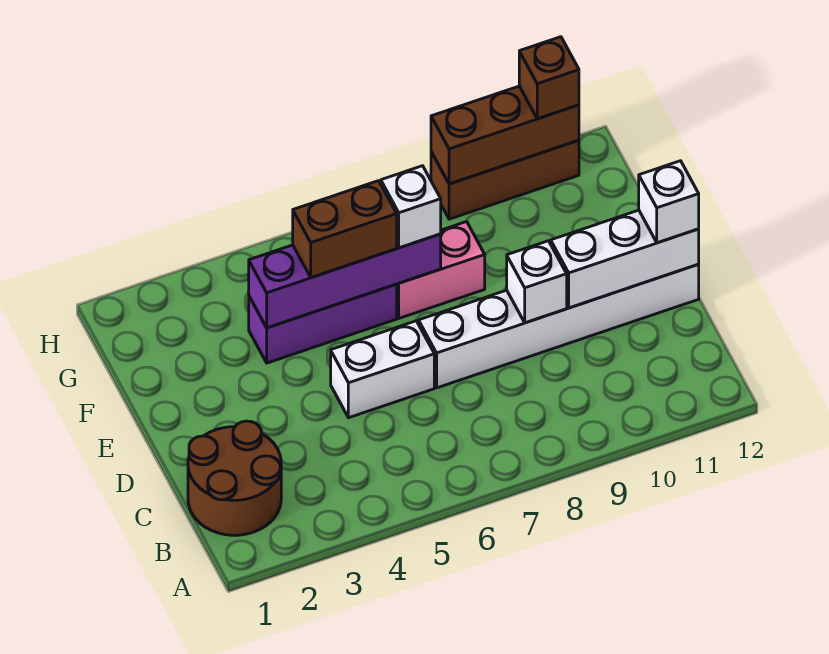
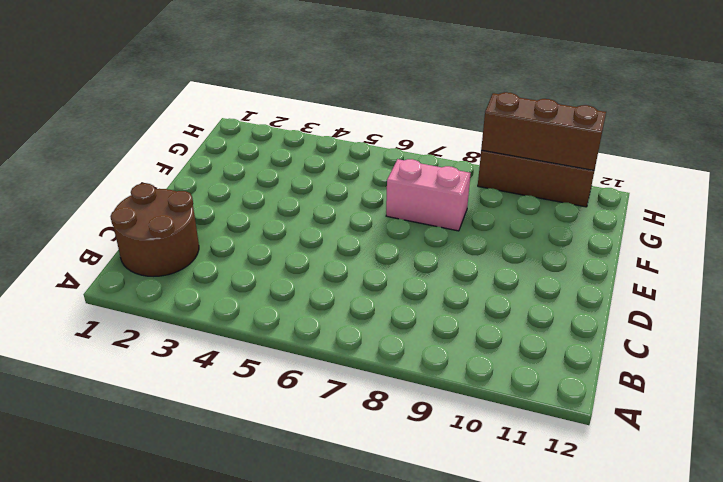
none -> white brick D5:D6 level 1
none -> white brick D7:D12 level 1
none -> purple brick F4:F6 level 1

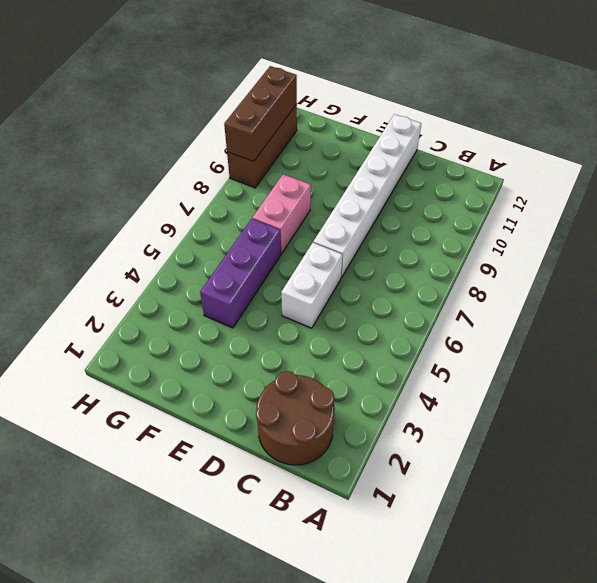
none -> white brick D9 level 2
none -> white brick D10:D12 level 2
none -> purple brick F4:F7 level 2

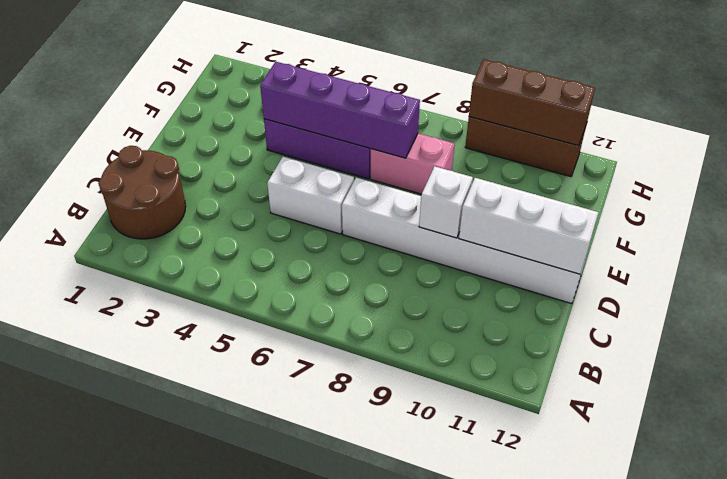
none -> white brick D12 level 3
none -> brown brick F5:F6 level 3
none -> white brick F7 level 3

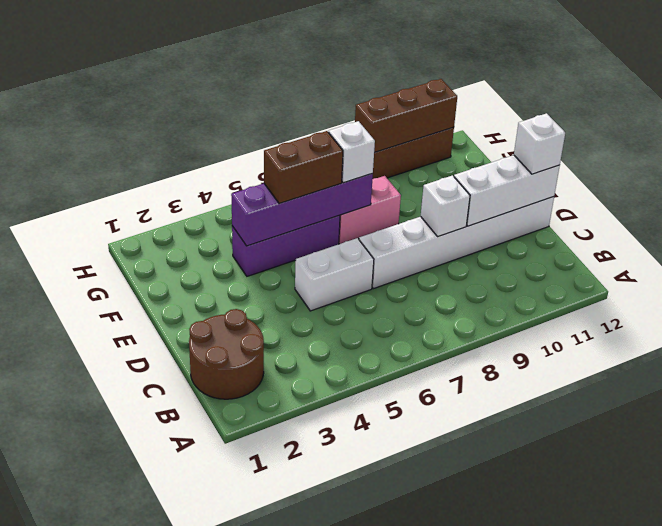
none -> brown brick H11 level 3

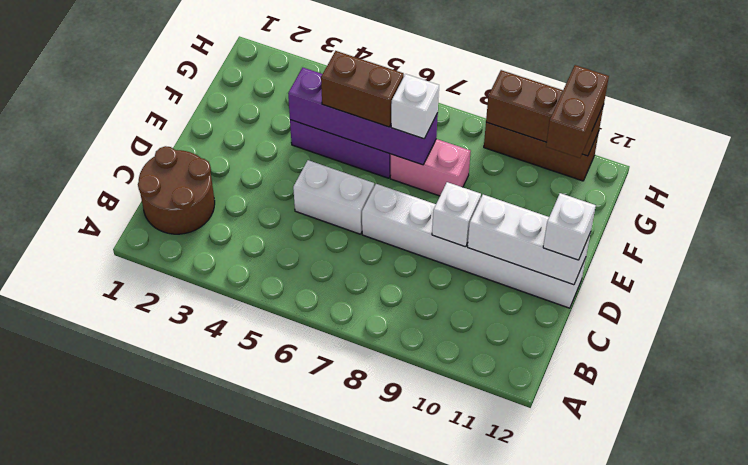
brown brick G11:H11 level 3 -> brown brick H11 level 3

